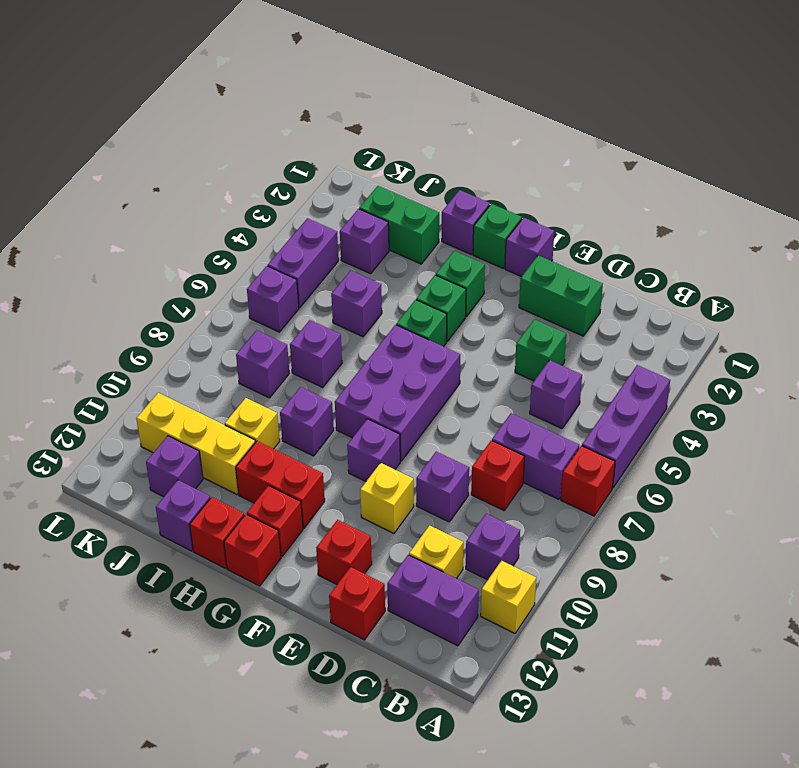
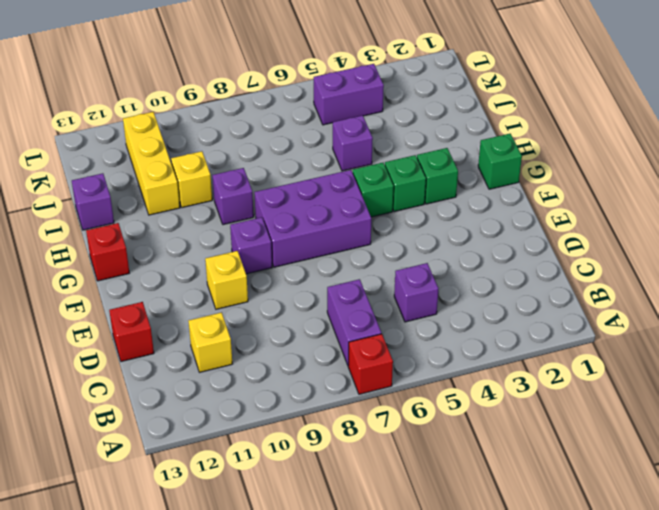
none -> purple brick A4:A6 level 1
none -> yellow brick A11 level 1
none -> purple brick B10 level 1
none -> purple brick B12:C12 level 1

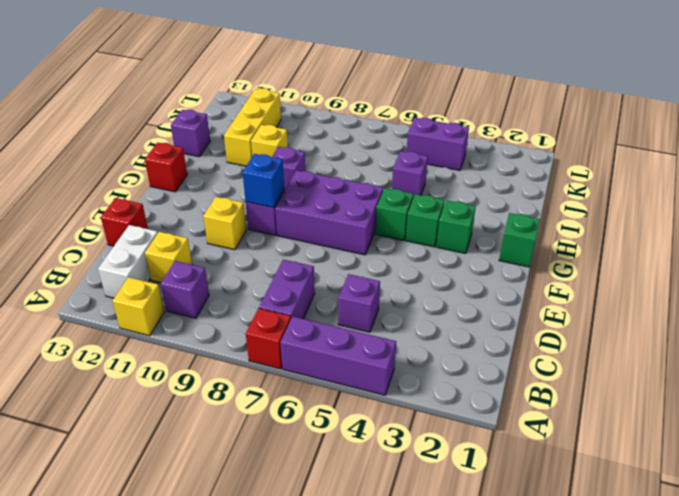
white brick B12:C12 level 1 -> purple brick B12:C12 level 1
blue brick F9 level 2 -> none
none -> red brick C8 level 1
none -> green brick D2:E2 level 1
none -> green brick D4 level 1
none -> purple brick D9 level 1

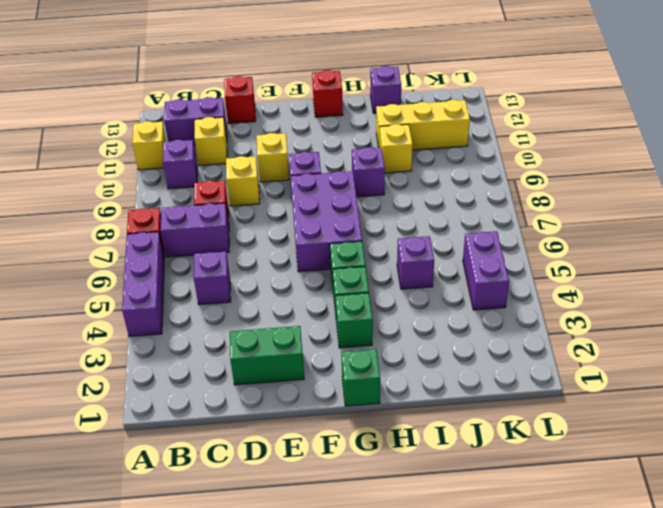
yellow brick D9 level 1 -> purple brick D9 level 1
none -> green brick D4 level 1
none -> red brick E12 level 1
none -> purple brick F1 level 1
none -> red brick G11:H11 level 1

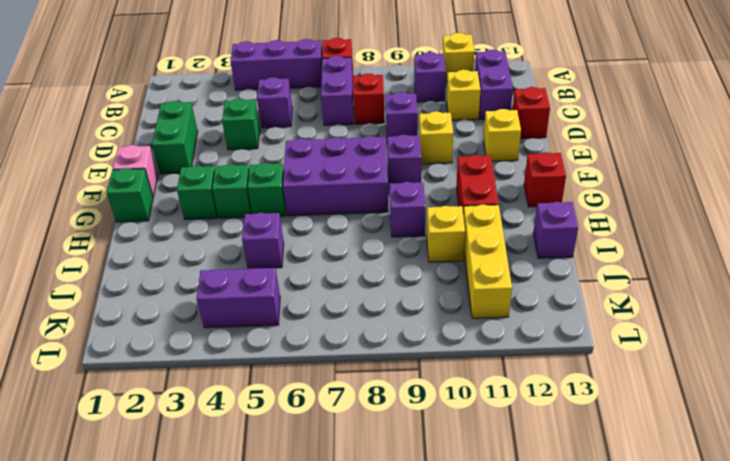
yellow brick E12 level 1 -> red brick E12 level 1
pink brick F1 level 1 -> purple brick F1 level 1
none -> red brick G12 level 1
none -> purple brick H1 level 1
none -> red brick H13 level 1
none -> green brick I2:J2 level 1

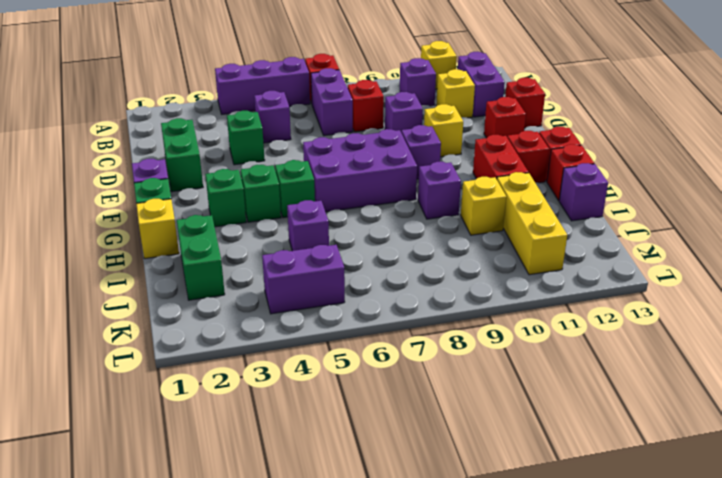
yellow brick H1 level 1 -> purple brick H1 level 1
none -> purple brick I7 level 1
none -> purple brick J3 level 1
none -> purple brick J8 level 1
none -> purple brick J12 level 1

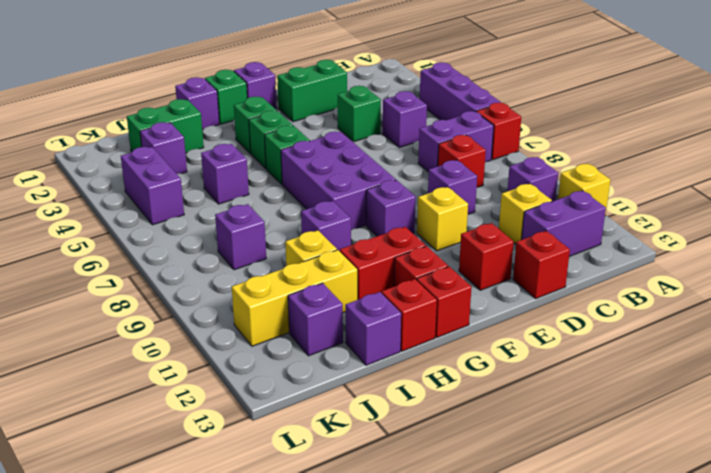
none -> purple brick I7 level 1
none -> purple brick K6 level 1

